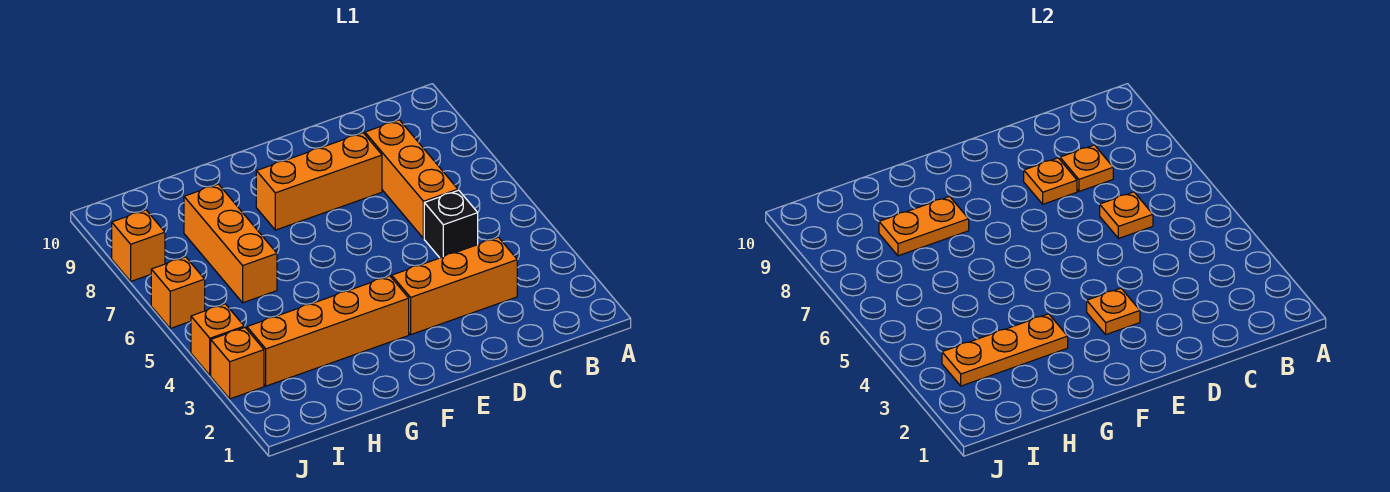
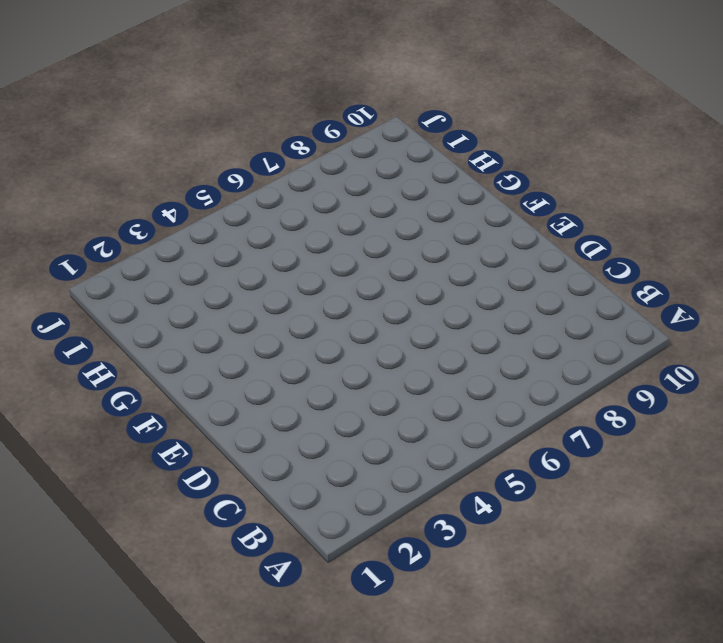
none -> orange brick C3:E3 level 1
none -> black brick C5 level 1
none -> orange brick C6:C8 level 1

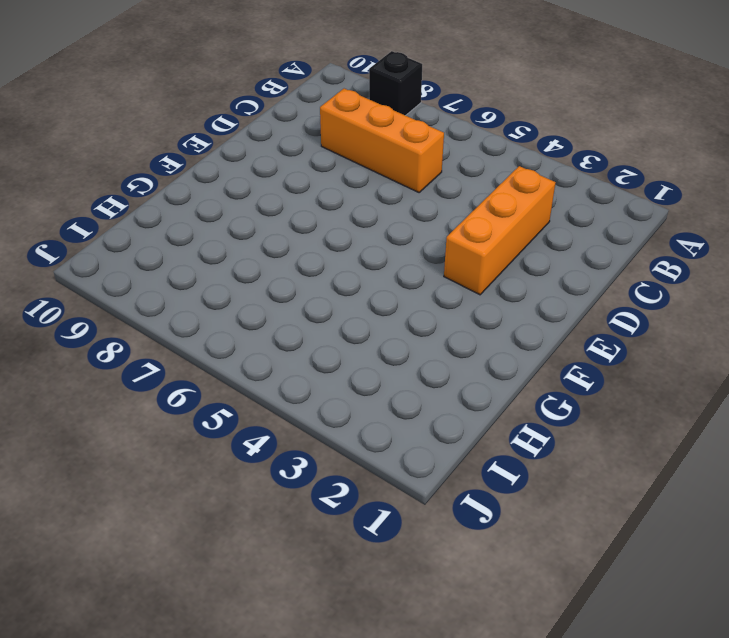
black brick A8 level 1 -> black brick C5 level 1
none -> orange brick D8:F8 level 1
none -> orange brick F3:I3 level 1
none -> orange brick H6:H8 level 1

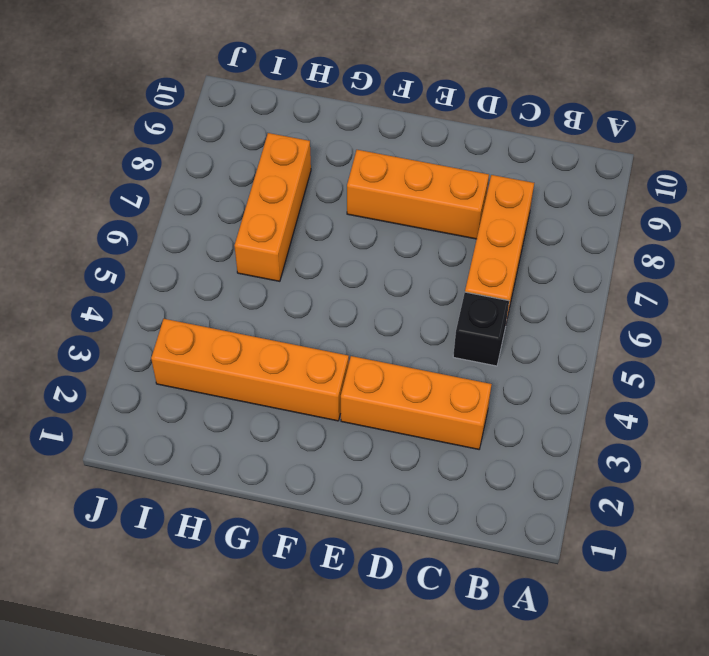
none -> orange brick J3 level 1
none -> orange brick J4 level 1
none -> orange brick J6 level 1

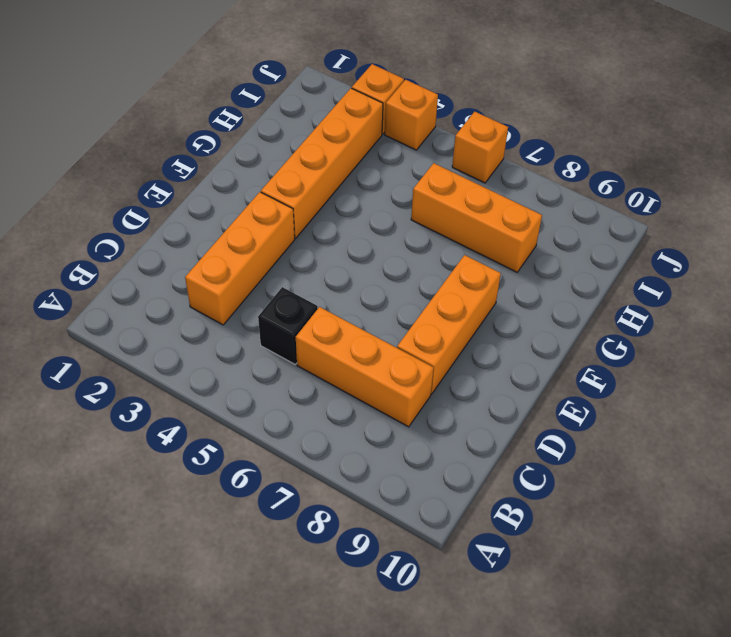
none -> orange brick J8 level 1
none -> orange plate C6 level 2
none -> orange plate C8 level 2

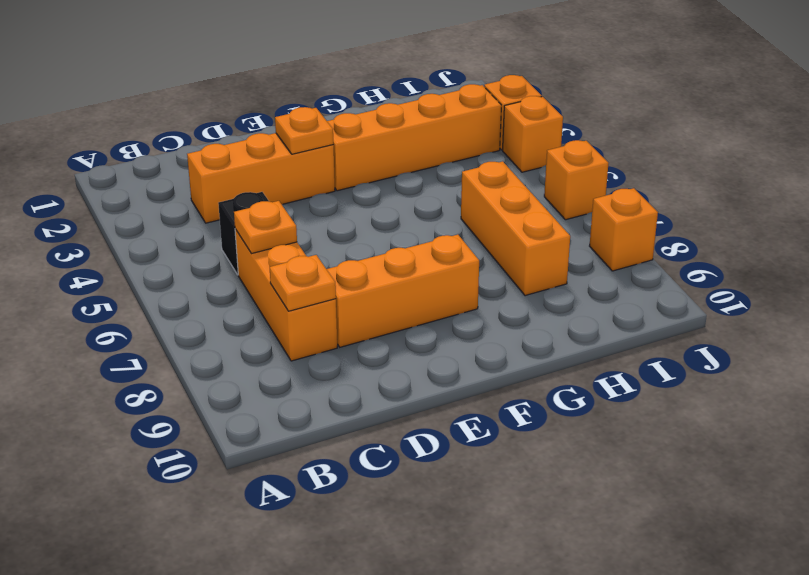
none -> orange plate D8 level 2
none -> orange plate G3:I3 level 2
none -> orange plate G8:H8 level 2

